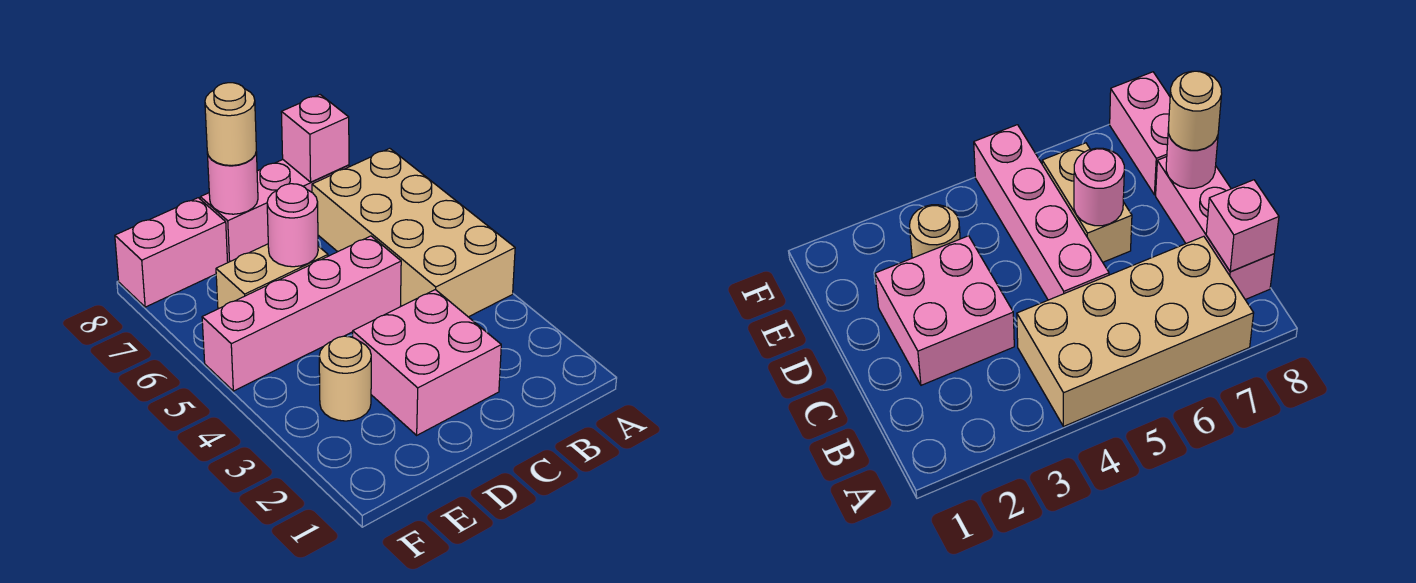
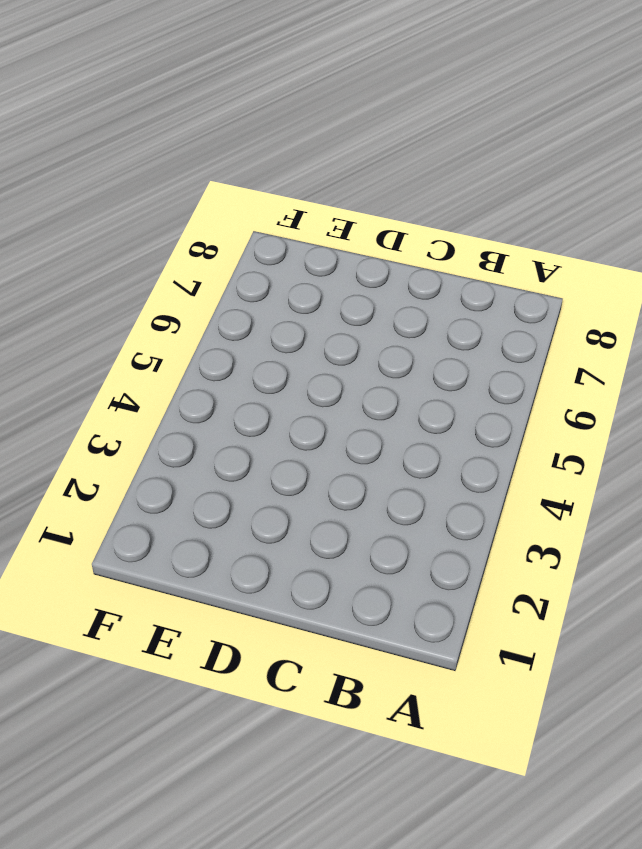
none -> tan brick A4:B7 level 1
none -> pink brick B8:D8 level 1

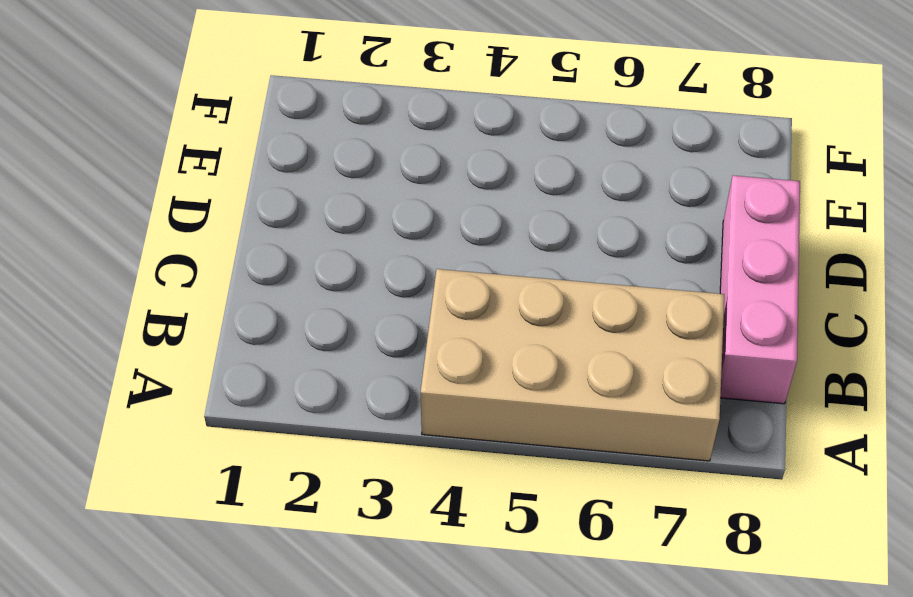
none -> pink brick C2:D3 level 1
none -> pink brick C5:F5 level 1

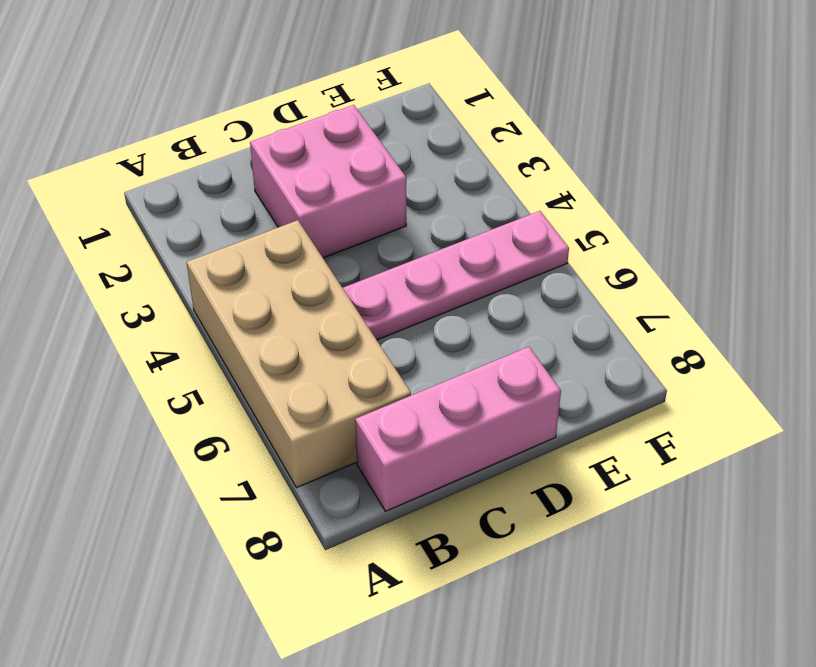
pink plate C5:F5 level 1 -> pink brick C5:F5 level 1
none -> tan brick D6:E6 level 1
none -> tan round brick E3 level 1

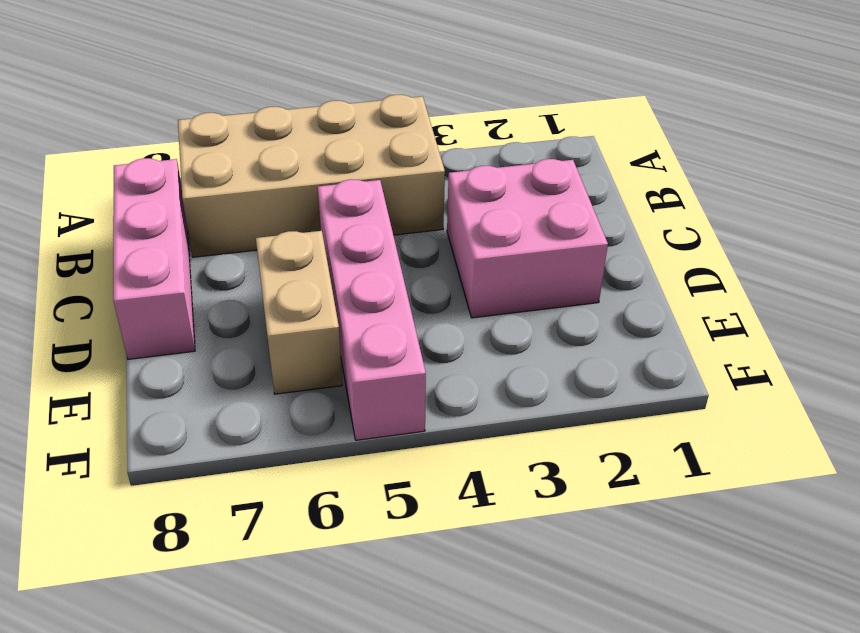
none -> tan round brick E3 level 1
none -> pink brick E8:F8 level 1

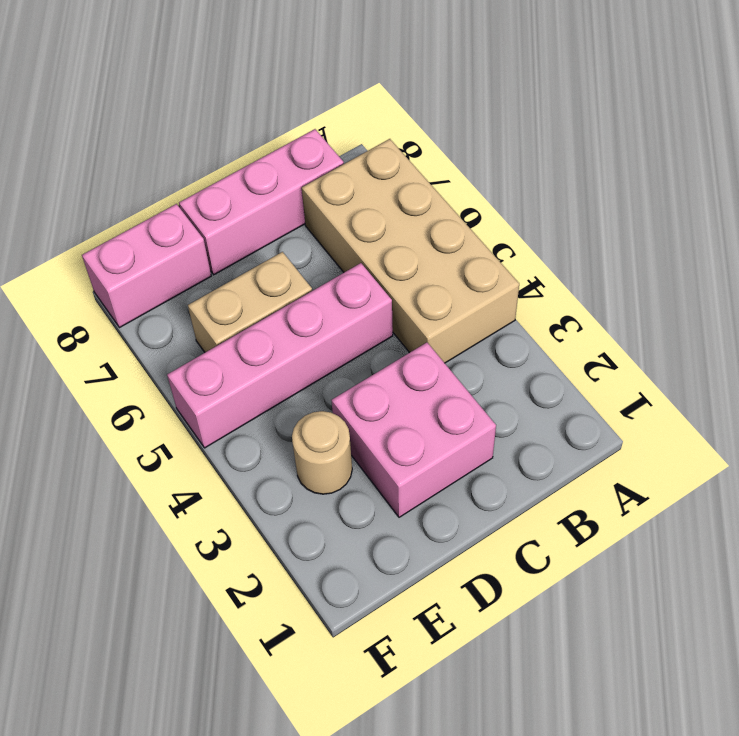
none -> pink brick B8 level 2
none -> pink round brick D6 level 2

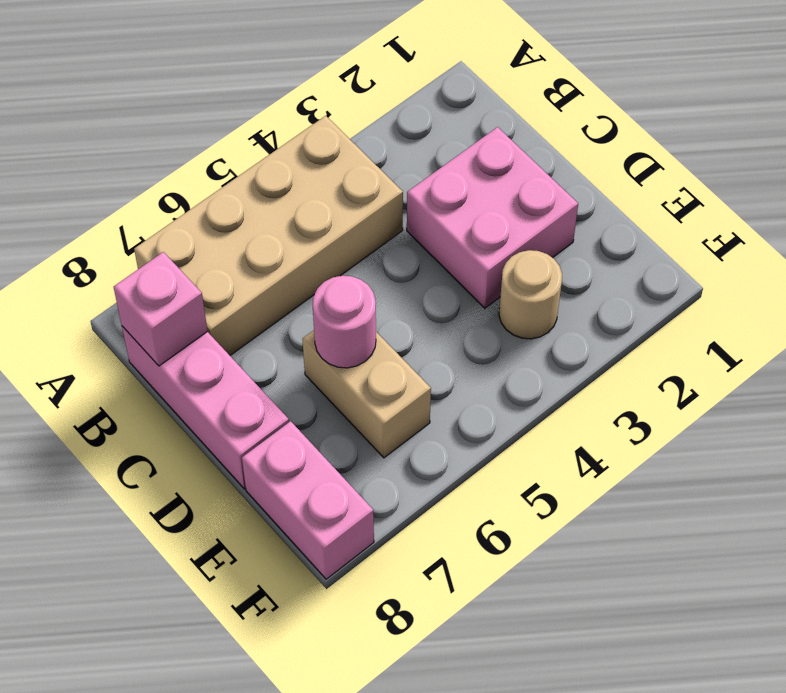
none -> pink brick C5:F5 level 1
none -> pink round brick D8 level 2

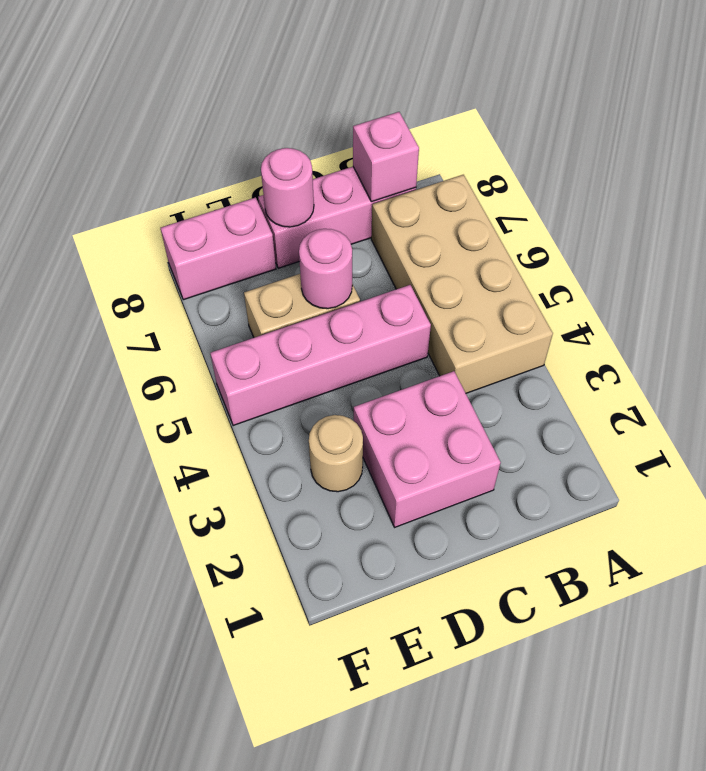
none -> tan round brick D8 level 3

